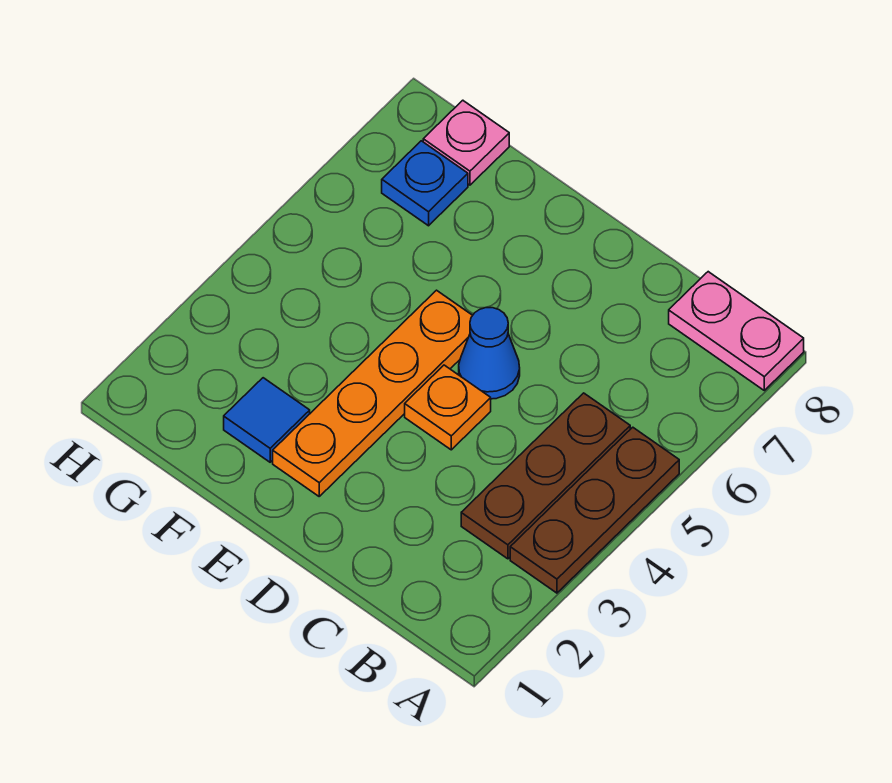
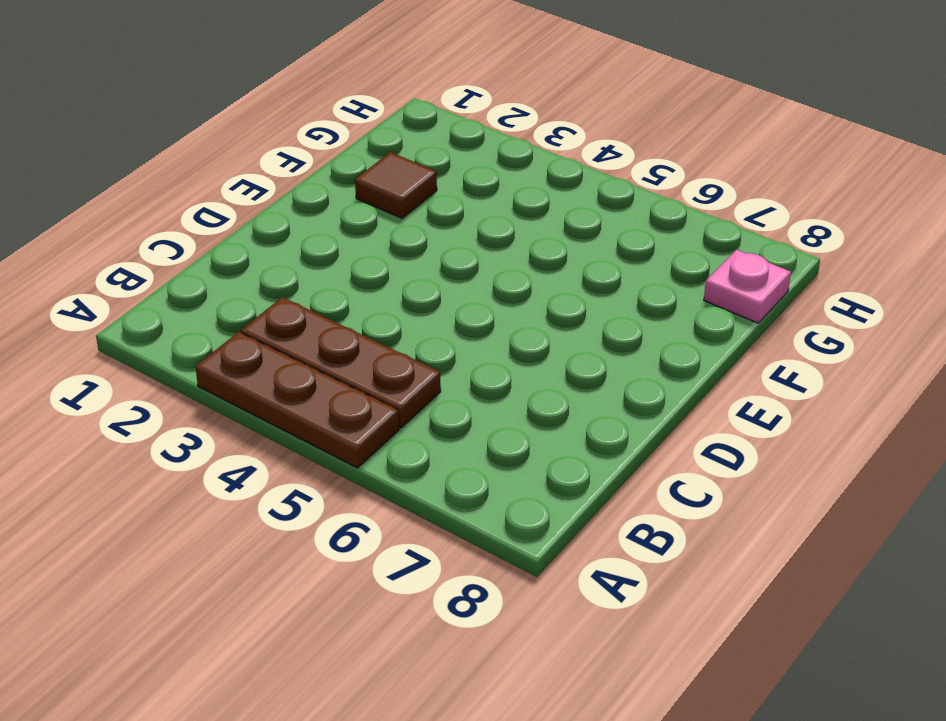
brown tile F2 level 1 -> blue tile F2 level 1
none -> pink plate A8:B8 level 1
none -> orange plate D4 level 1

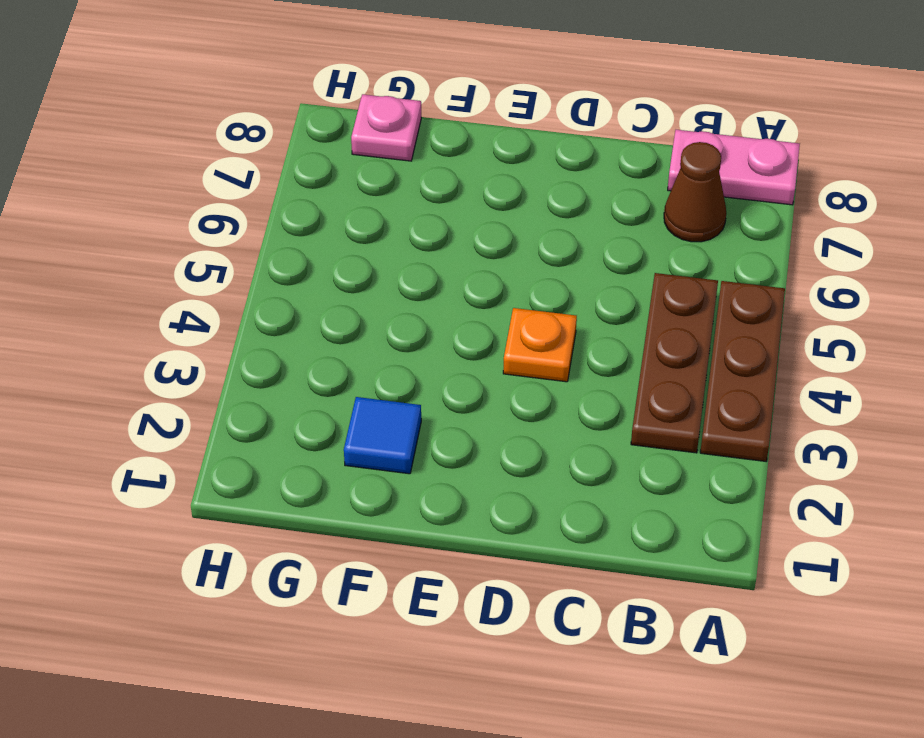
brown cone B7 level 1 -> none
none -> blue cone D5 level 1
none -> orange plate E2:E5 level 1

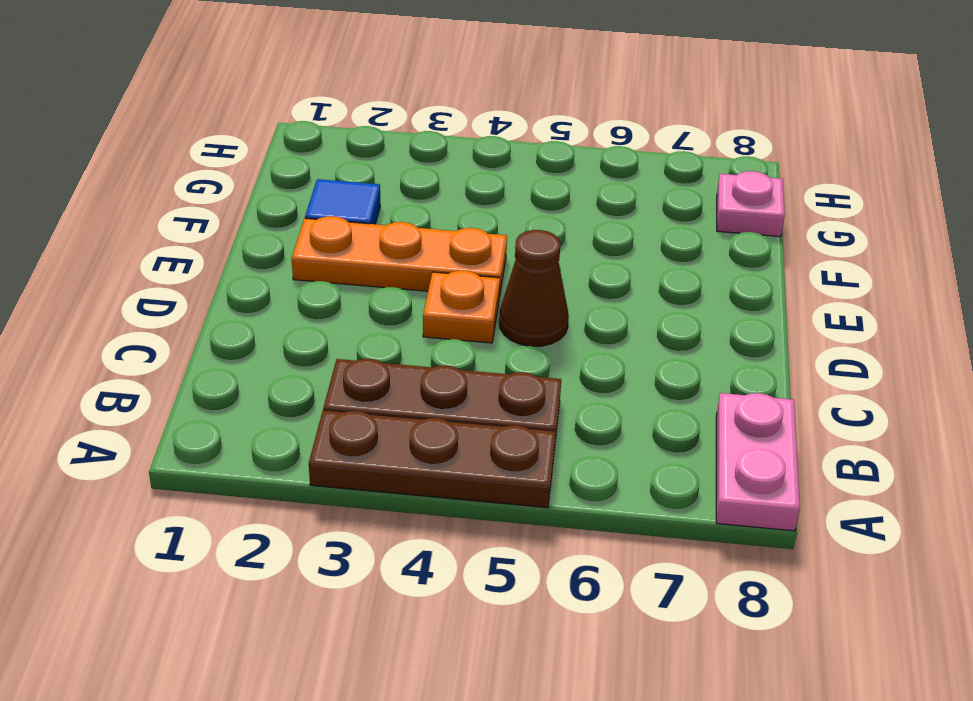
brown cone D5 level 1 -> blue cone D5 level 1
orange plate E2:E4 level 1 -> orange plate E2:E5 level 1
none -> blue plate G7 level 1

